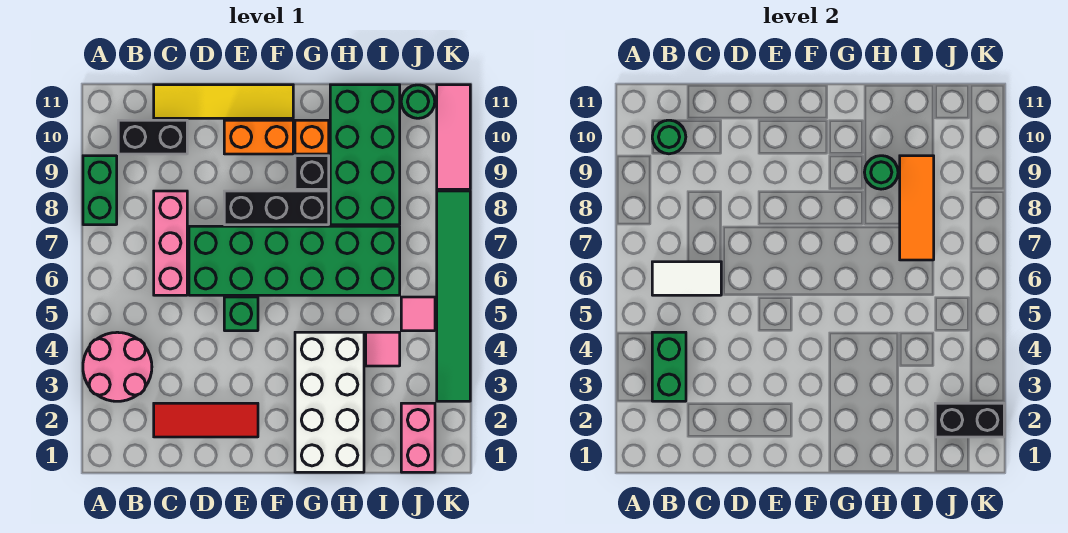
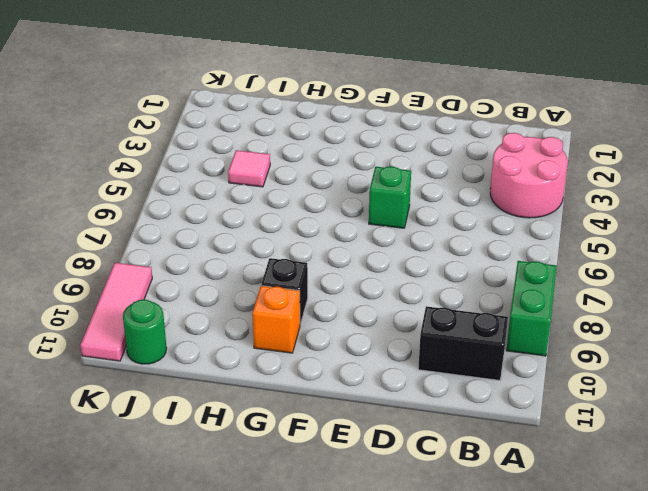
none -> red tile C2:E2 level 1
none -> pink brick C6:C8 level 1
none -> yellow tile C11:F11 level 1

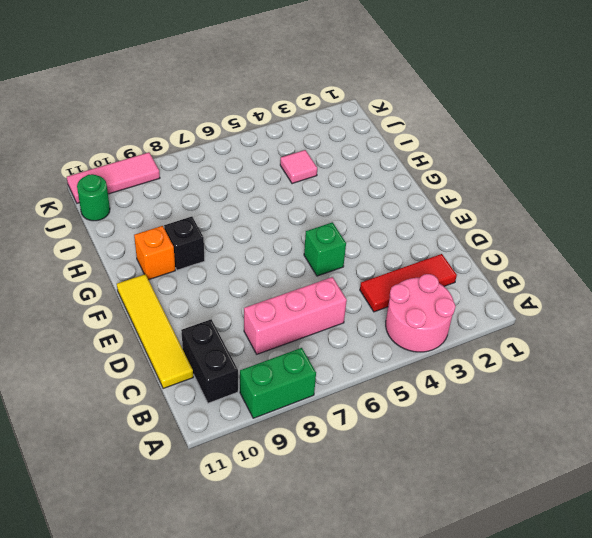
red tile C2:C4 level 1 -> red tile C2:E2 level 1
none -> green brick D6:I7 level 1
none -> black brick E8:G8 level 1
none -> orange brick E10:F10 level 1

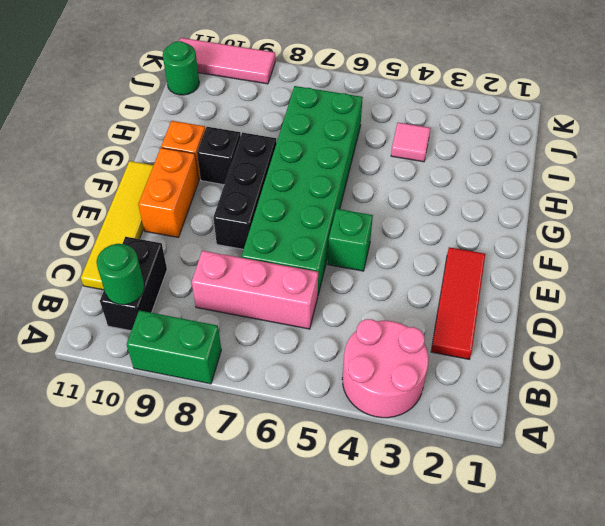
none -> white brick G1:H4 level 1
none -> green brick H8:I11 level 1
none -> pink brick J1:J2 level 1

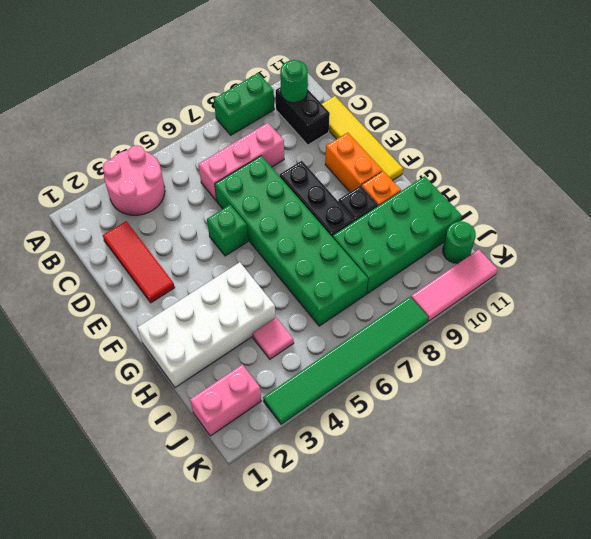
none -> pink tile J5 level 1
none -> green brick B3:B4 level 2
none -> white tile B6:C6 level 2

